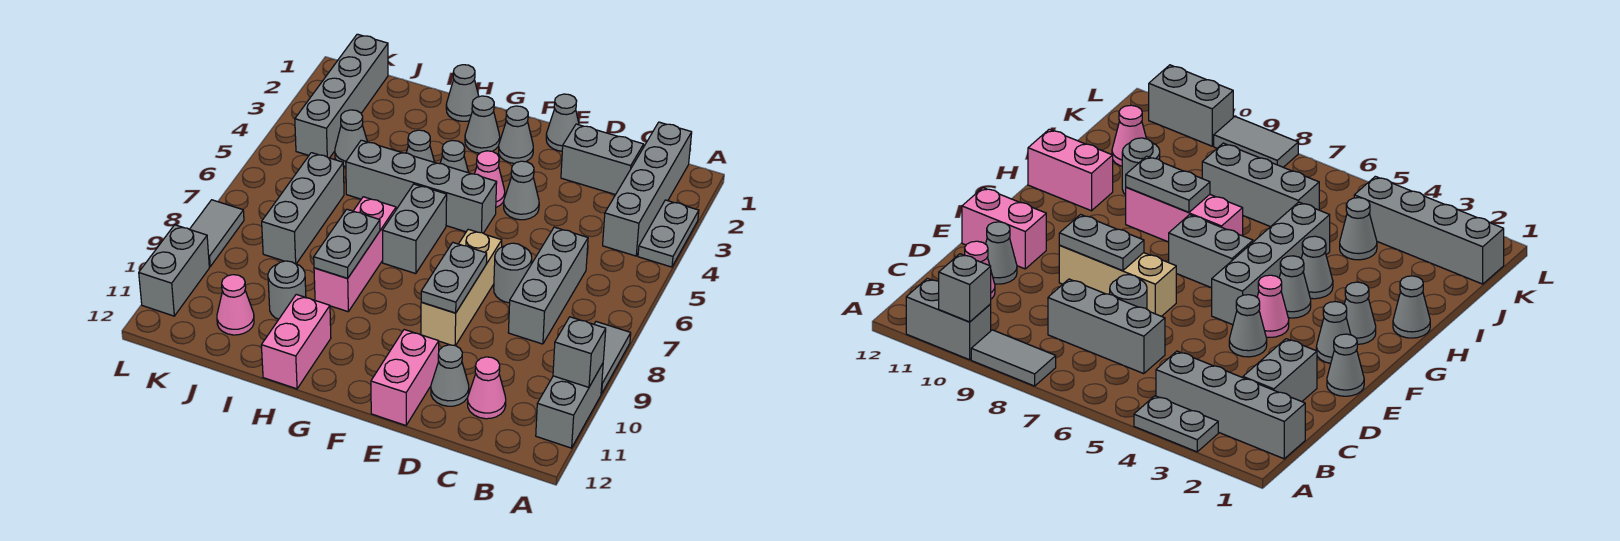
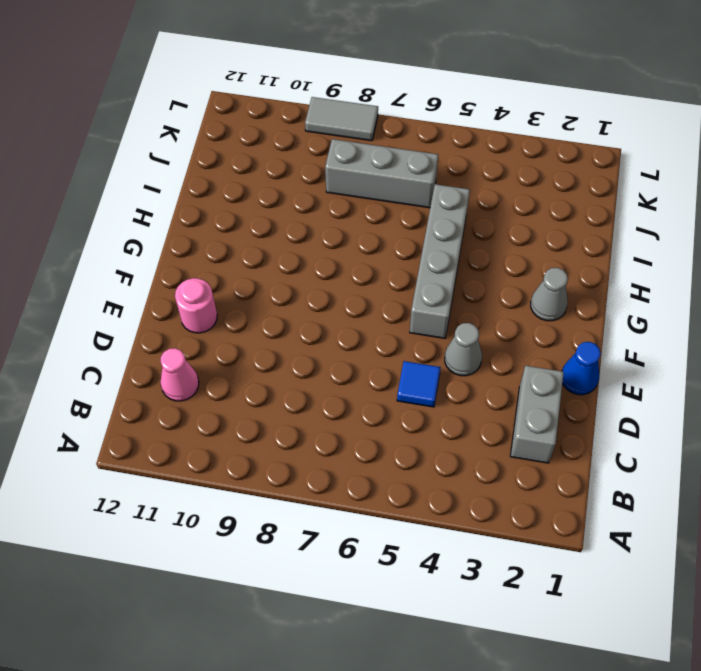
blue tile D5 level 1 -> none
blue cone E1 level 1 -> grey cone E1 level 1
pink round brick E11 level 1 -> pink brick E11:E12 level 1
none -> grey plate A3:A4 level 1
none -> grey tile A8:A9 level 1
none -> grey brick A10:A11 level 1
none -> grey brick B1:B4 level 1

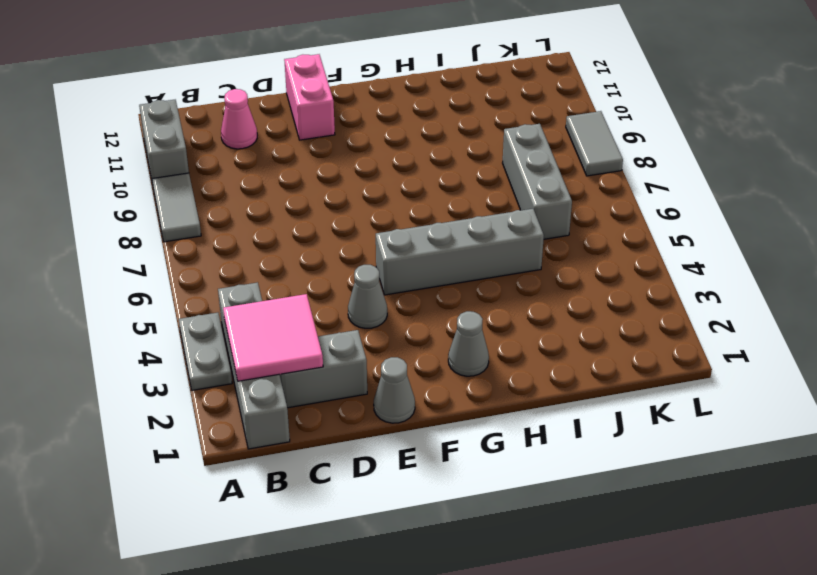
pink tile B2:C3 level 2 -> none
none -> grey brick C6:C8 level 1
none -> grey round brick D7 level 1
none -> grey cone D11 level 1
none -> tan brick E7:E9 level 1

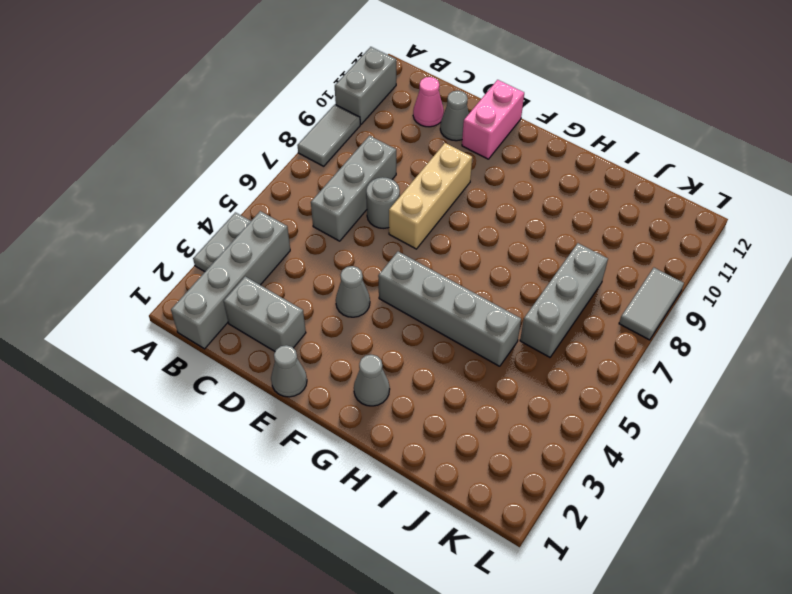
none -> grey cone F2 level 1
none -> pink cone F4 level 1
none -> grey cone G4 level 1
none -> grey brick G6:G7 level 1

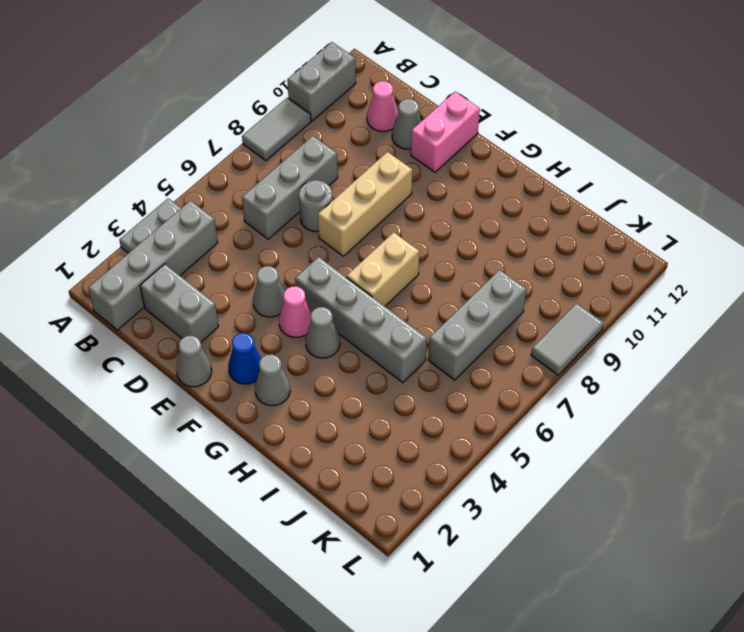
blue cone F2 level 1 -> grey cone F2 level 1
tan brick G6:G7 level 1 -> grey brick G6:G7 level 1
none -> grey cone H1 level 1
none -> grey cone H4 level 1
none -> pink brick H7:H9 level 1
none -> pink brick H11:H12 level 1

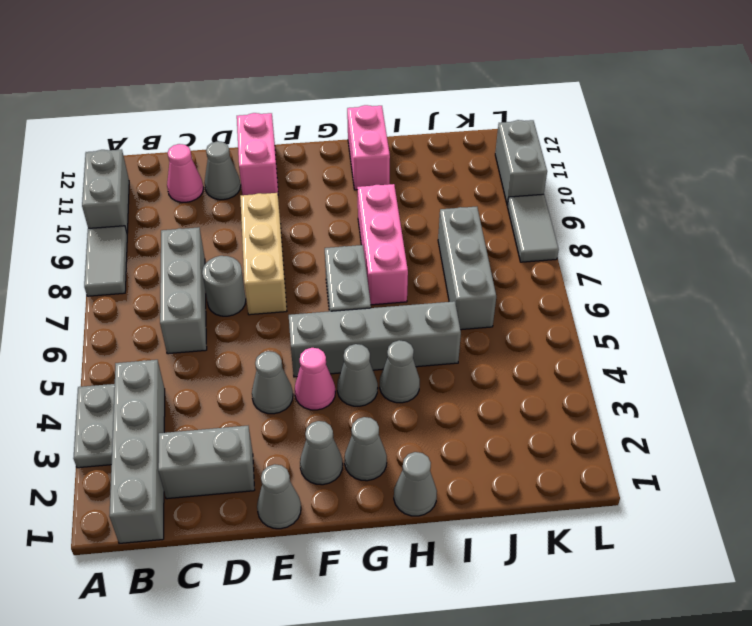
none -> grey round brick I10 level 1
none -> grey cone J4 level 1
none -> pink cone J11 level 1
none -> grey brick K1:K4 level 1

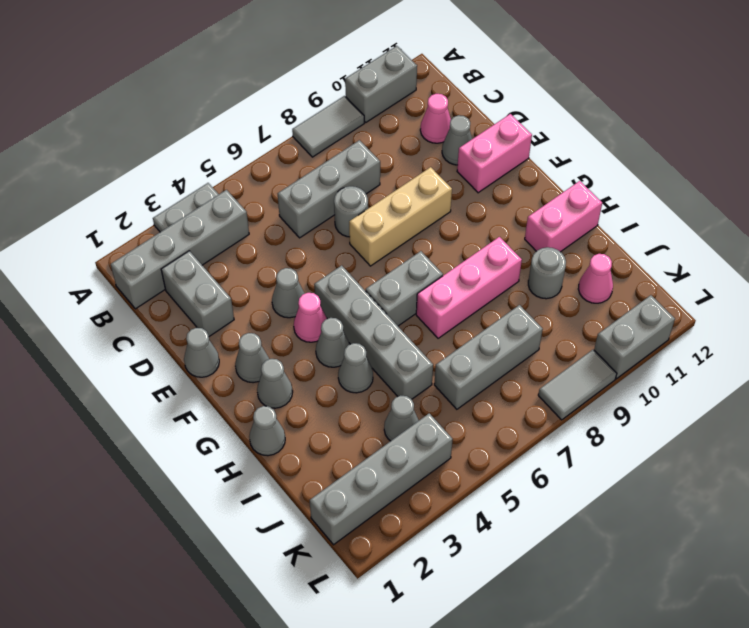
none -> grey brick A10 level 2
none -> grey plate E8:E9 level 2
none -> grey plate H8:H9 level 2

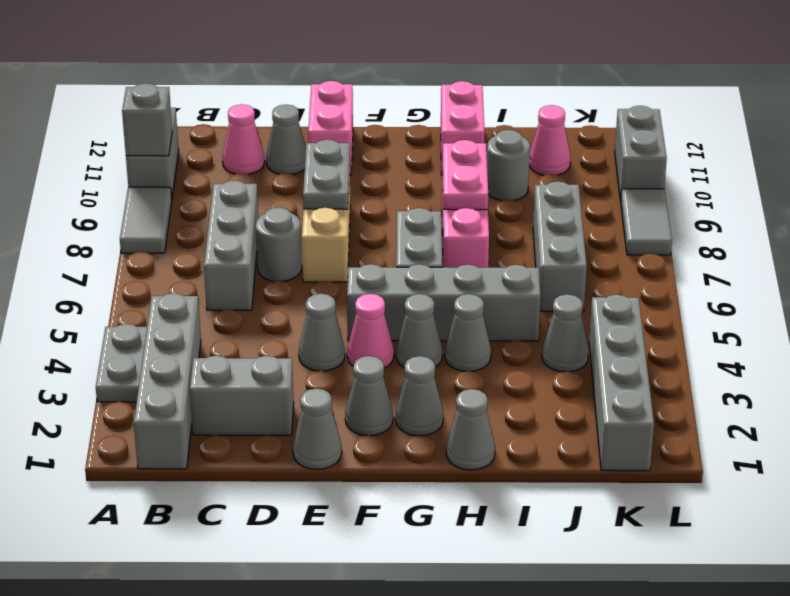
pink plate H8:H9 level 2 -> grey plate H8:H9 level 2

